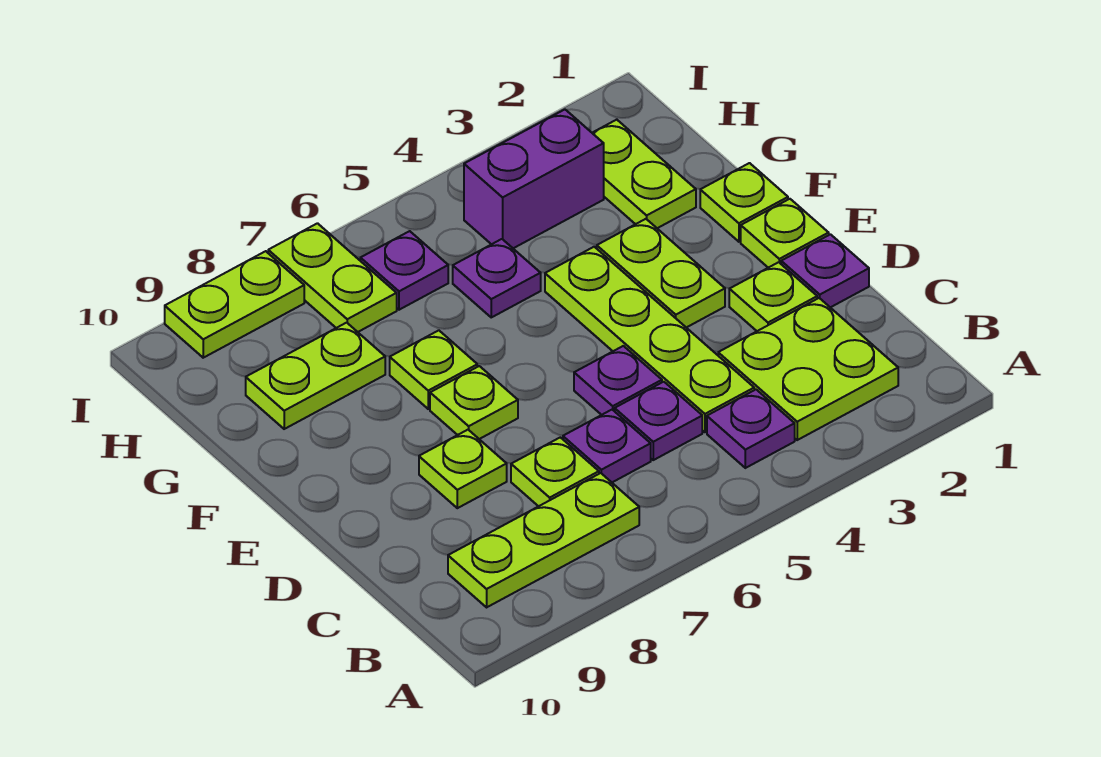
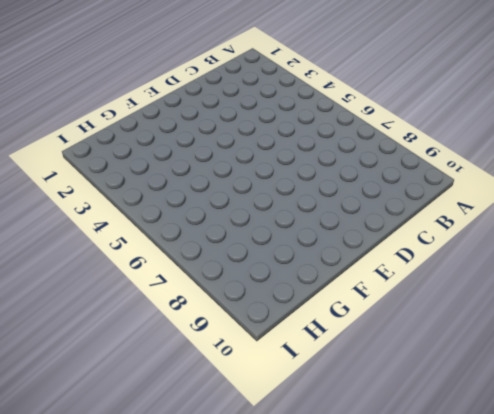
none -> lime plate B2:C3 level 1
none -> purple plate B4 level 1
none -> lime plate B7:B9 level 1

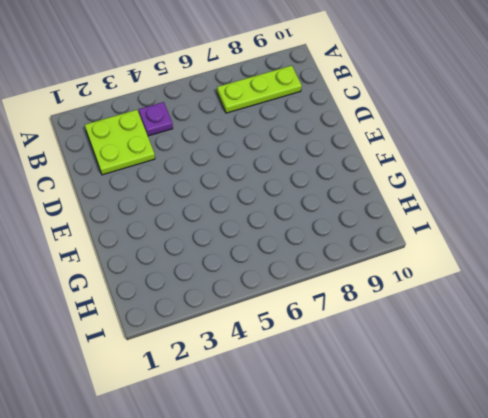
none -> lime plate C4:F4 level 1
none -> purple plate C5 level 1
none -> purple plate C6 level 1

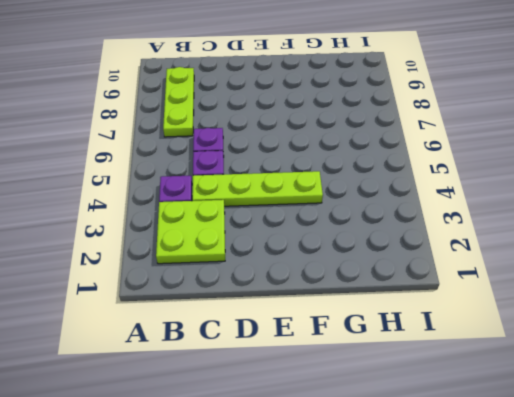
none -> lime plate C7 level 1
none -> purple plate D1 level 1
none -> lime plate D2 level 1

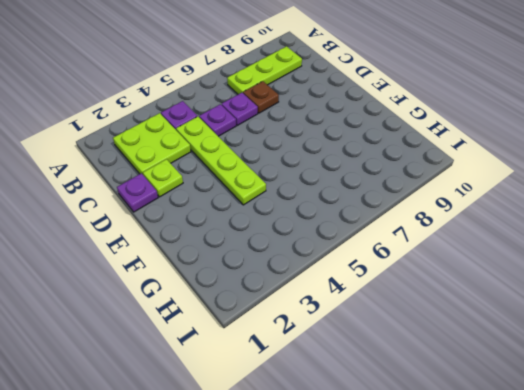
brown plate C7 level 1 -> lime plate C7 level 1
none -> purple plate D5 level 1
none -> lime plate D8 level 1
none -> lime plate E1 level 1

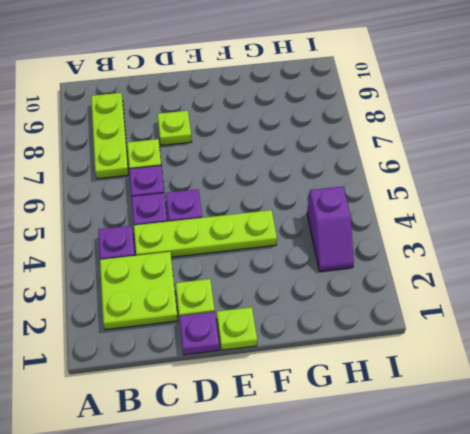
purple slope H3:H4 level 1 top 4 -> purple brick H3:H4 level 1
none -> lime plate E3:F3 level 1
none -> lime plate E7 level 1
none -> lime plate F1 level 1

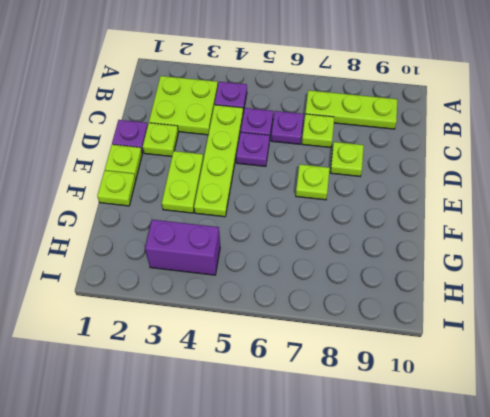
none -> lime plate F7 level 1
none -> lime plate G2:H2 level 1
none -> purple plate G5 level 1

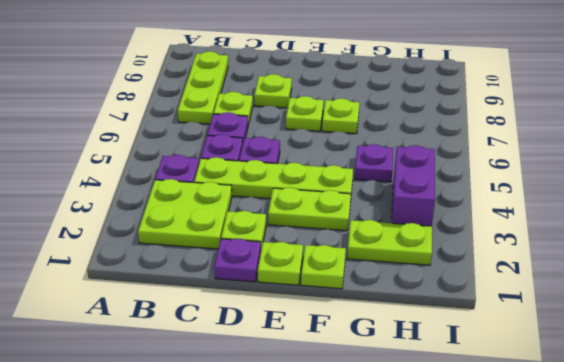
none -> lime plate G8:G9 level 1
none -> purple plate H6 level 1
none -> lime plate H7:I7 level 1

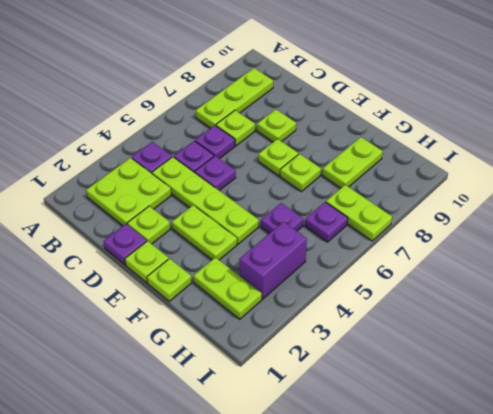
none -> lime plate I8:I9 level 1

